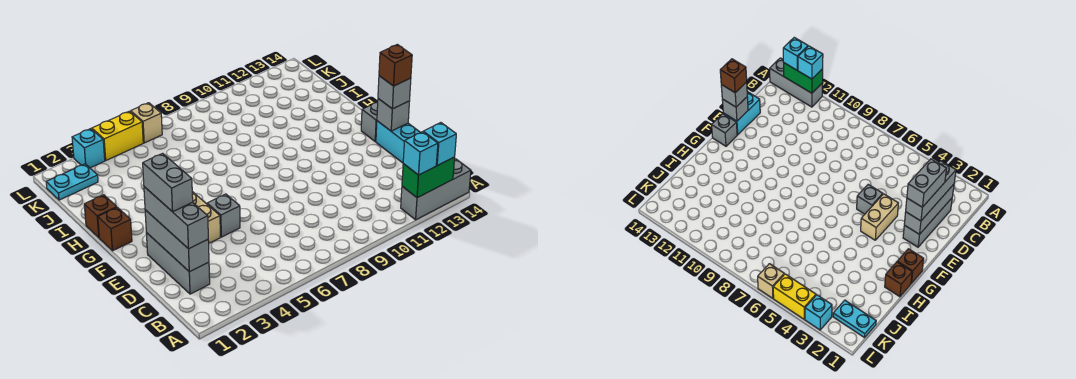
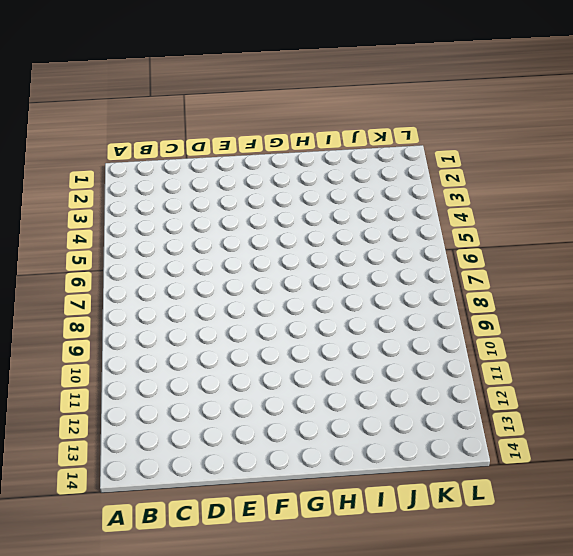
none -> grey brick A12:A14 level 1
none -> grey brick C2:E2 level 1
none -> cyan brick D14:E14 level 1

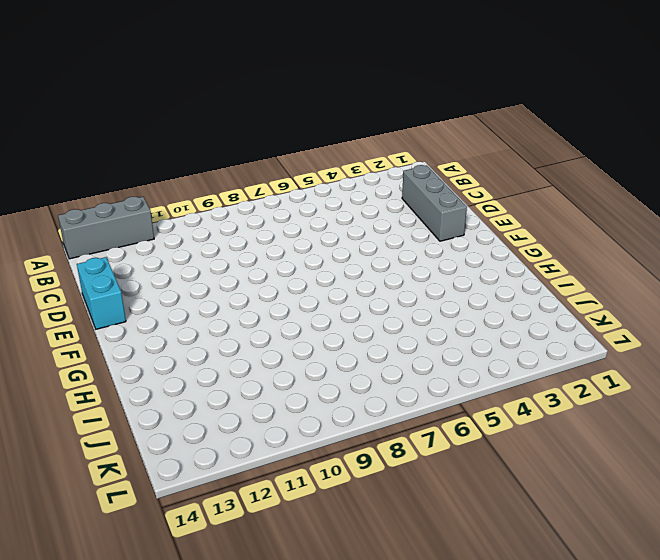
none -> tan brick E4:F4 level 1
none -> grey brick E5 level 1
none -> grey brick F14 level 1

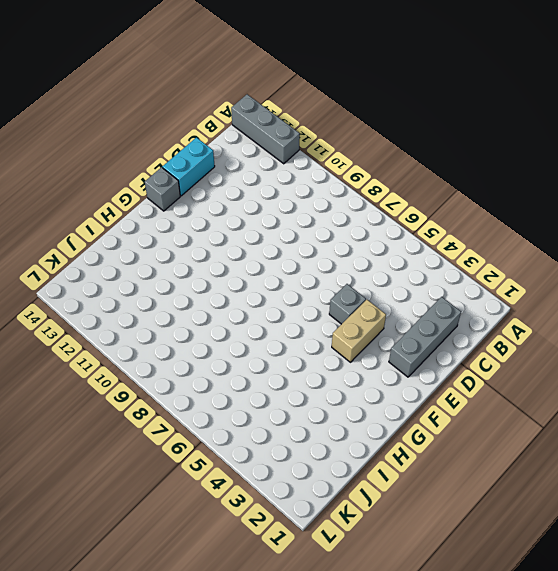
none -> brown brick G1 level 1
none -> brown brick H1 level 1
none -> cyan plate K1:K2 level 1

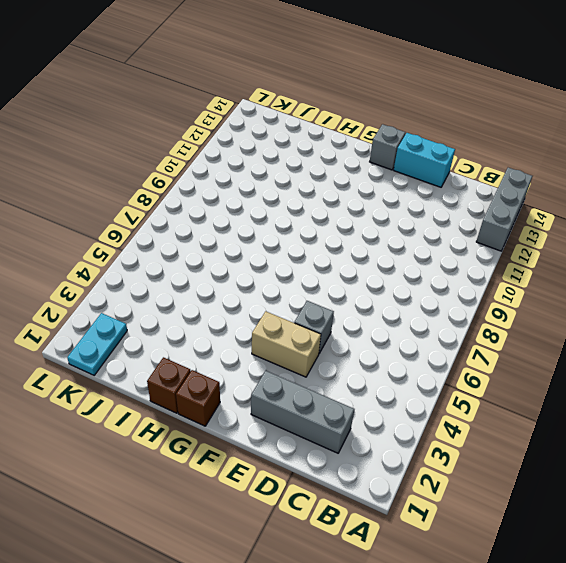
none -> cyan brick L3 level 1
none -> yellow brick L4:L5 level 1
none -> tan brick L6 level 1

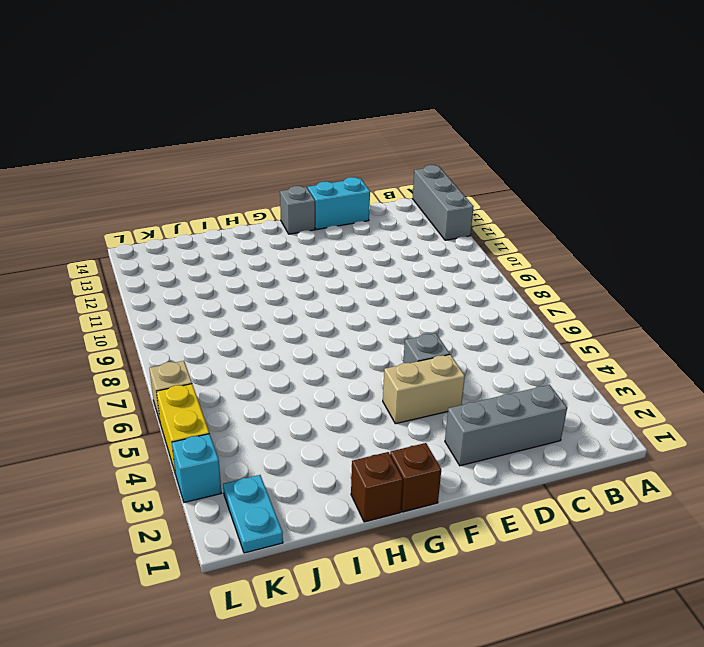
none -> green brick A12:A13 level 2
none -> grey brick C2:E2 level 2
none -> grey brick E14 level 2

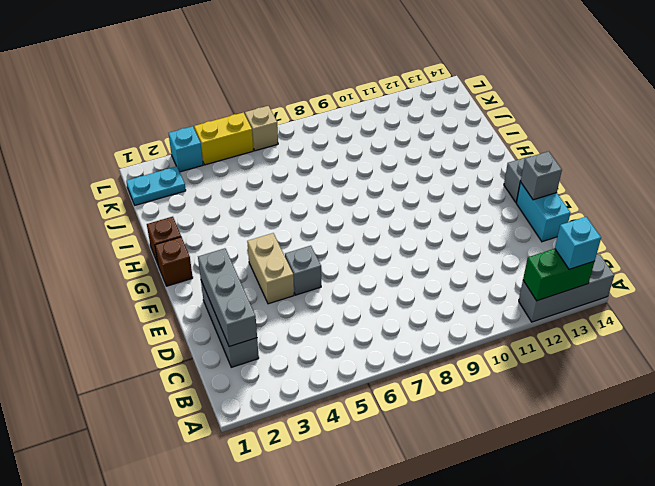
none -> cyan brick A12 level 3
none -> grey brick C2:E2 level 3
none -> grey brick E14 level 3

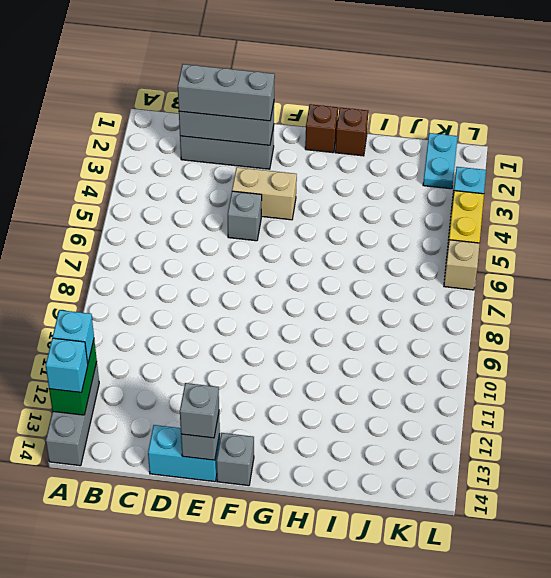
none -> grey brick D2:E2 level 4
none -> brown brick E14 level 4

